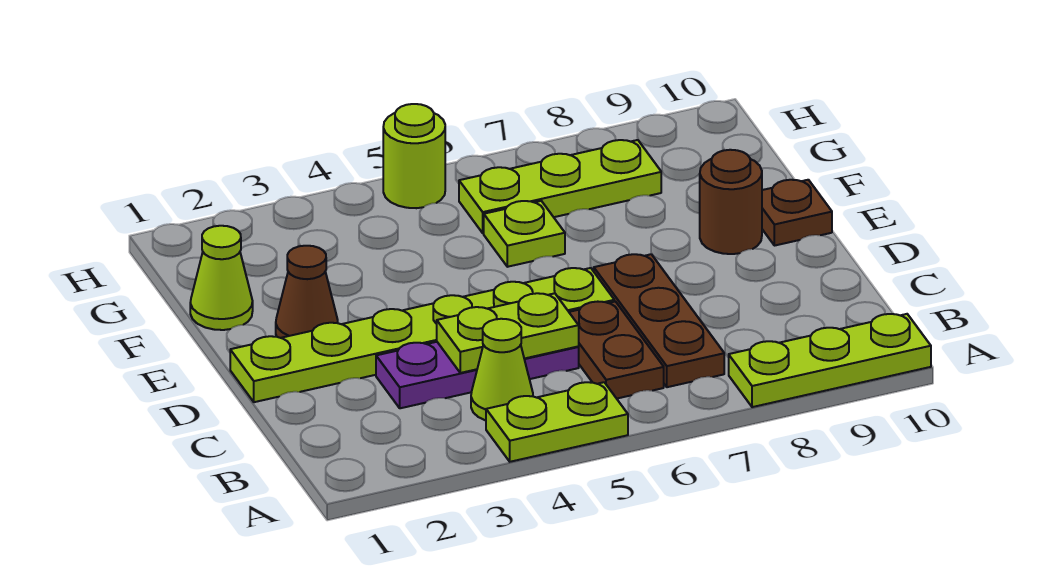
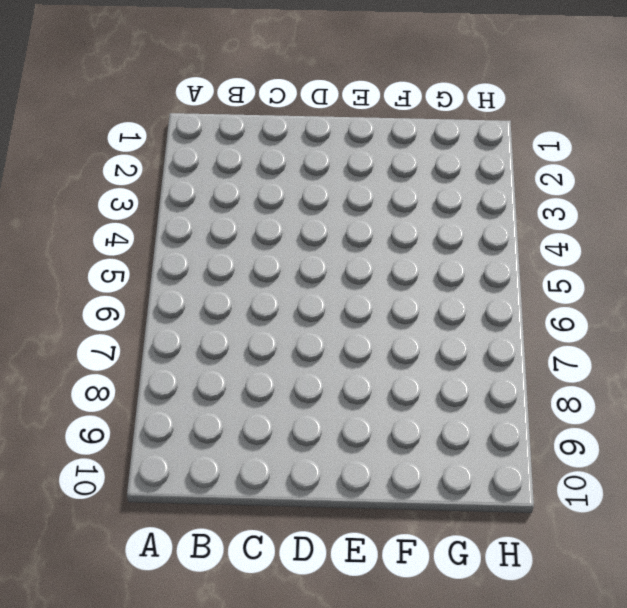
none -> lime plate A4:A5 level 1
none -> lime plate A8:A10 level 1
none -> lime cone B4 level 1

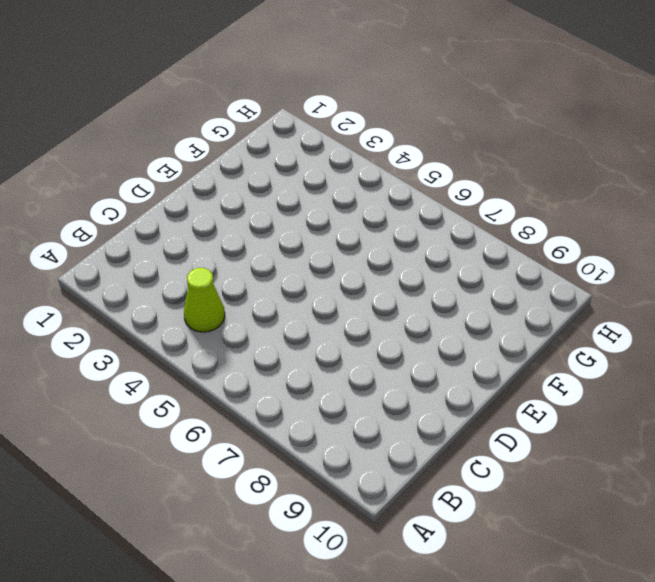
none -> lime plate A4:A5 level 1
none -> lime plate A8:A10 level 1
none -> brown plate B6:C6 level 1

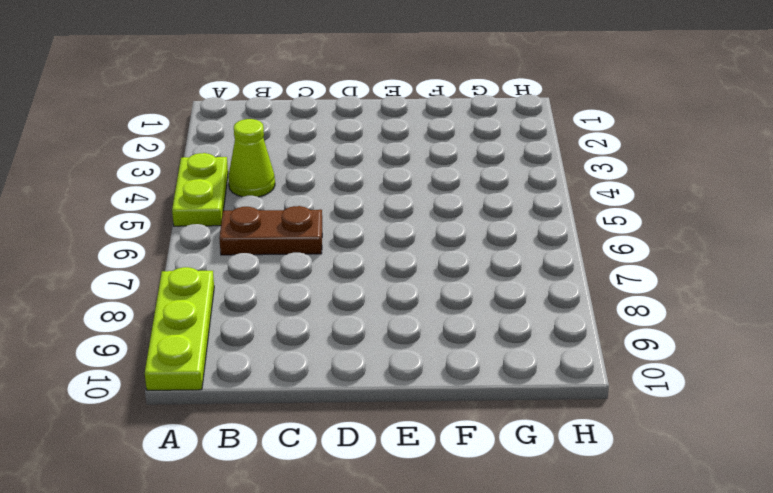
none -> brown plate B7:D7 level 1
none -> purple plate C3:C5 level 1
none -> lime plate D1:D6 level 1

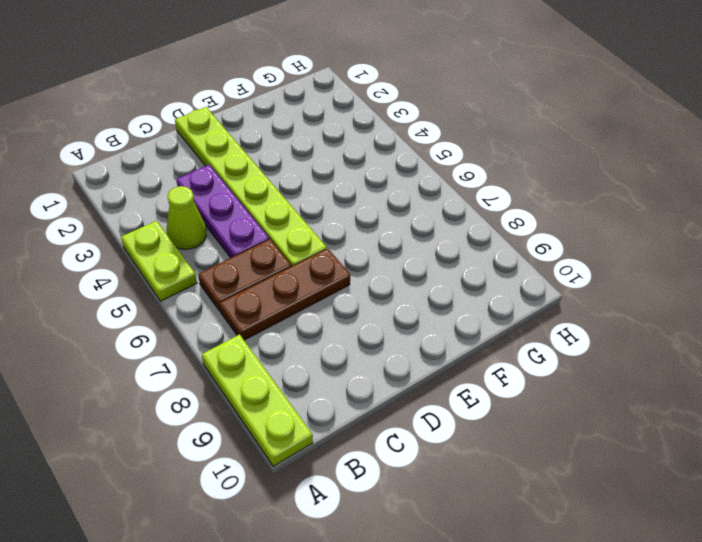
none -> brown cone E2 level 1
none -> brown round brick E9 level 1
none -> brown plate E10 level 1

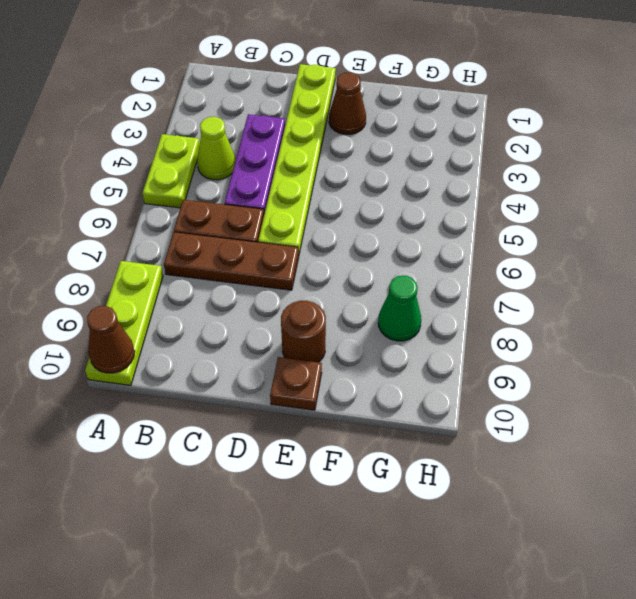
brown cone A10 level 2 -> none
green cone G8 level 1 -> lime plate G6:G8 level 1
none -> lime cone F1 level 1
none -> lime plate F6 level 1
none -> lime round brick H5 level 1

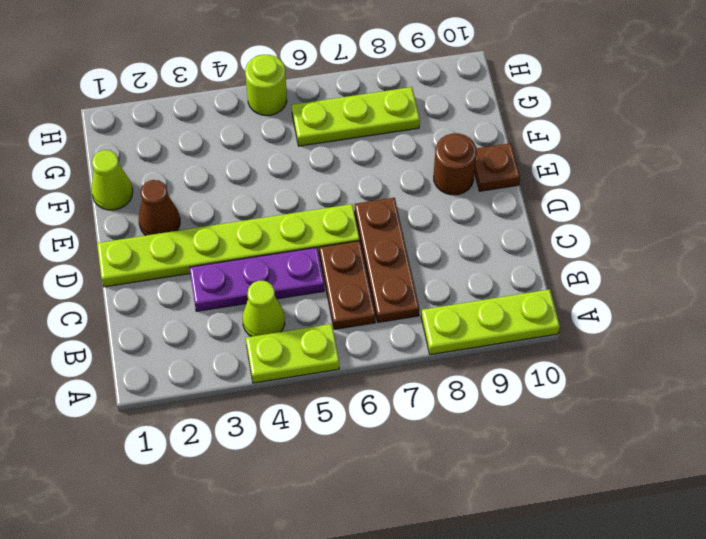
none -> lime plate F6 level 1
none -> lime plate C4:C5 level 2

